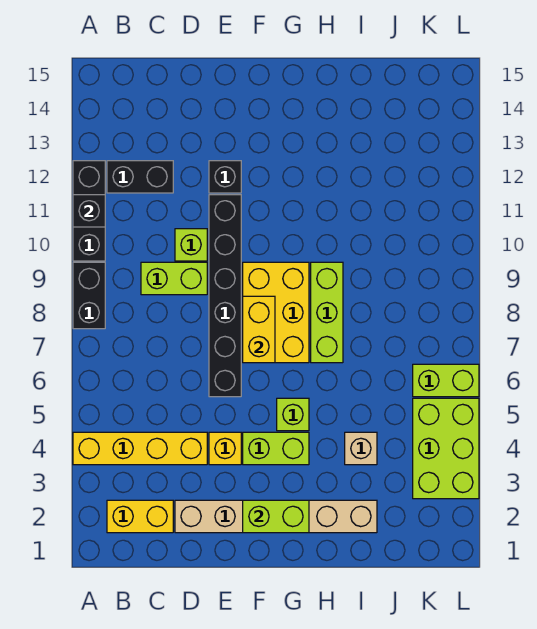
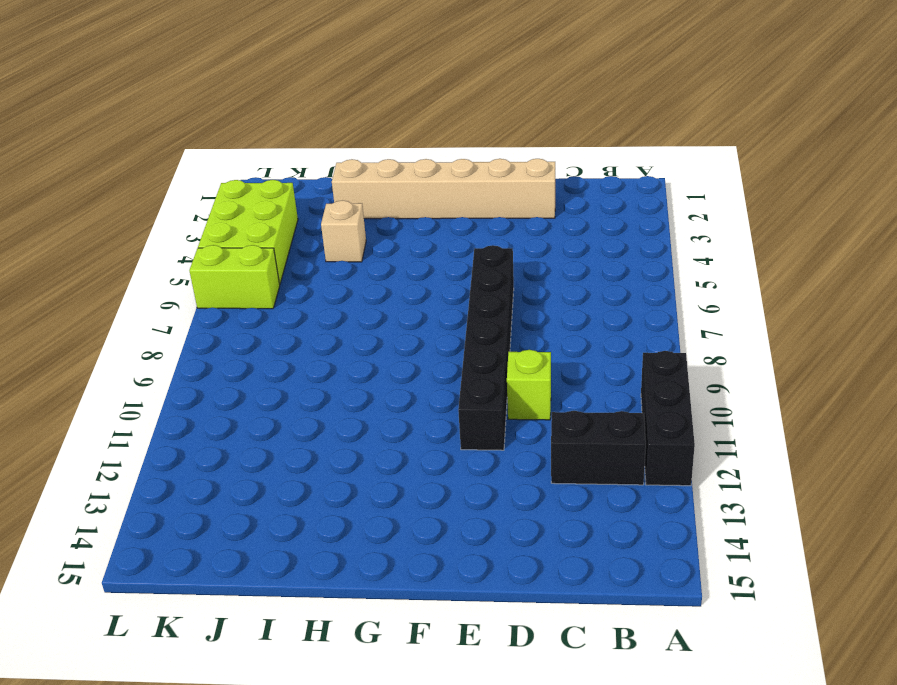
none -> yellow brick A4:D4 level 1
none -> black brick A8:A9 level 1
none -> yellow brick B2:C2 level 1

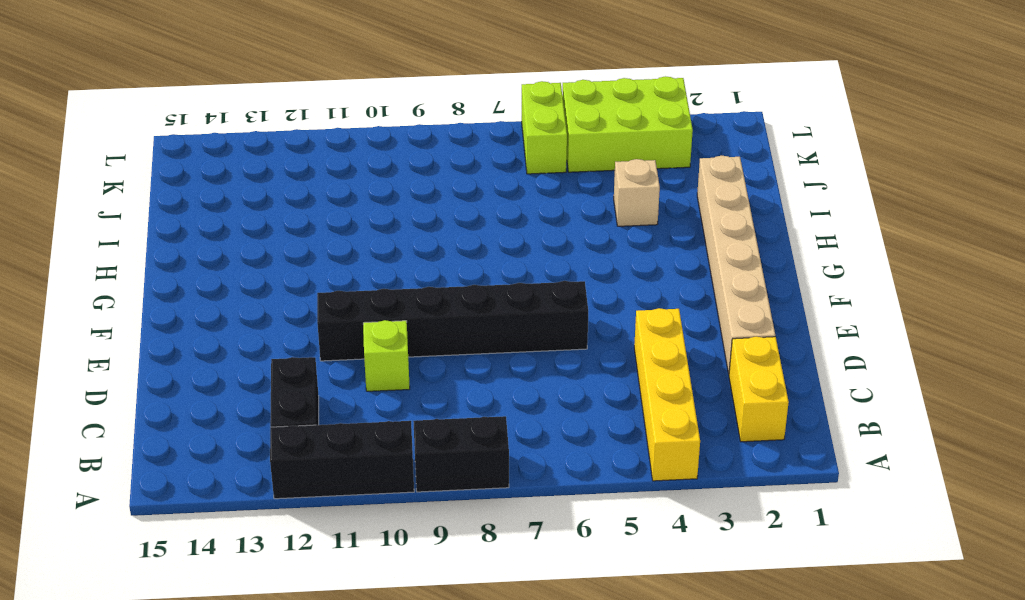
none -> lime brick C9:D9 level 1
none -> yellow brick E4 level 1
none -> black brick E12 level 1

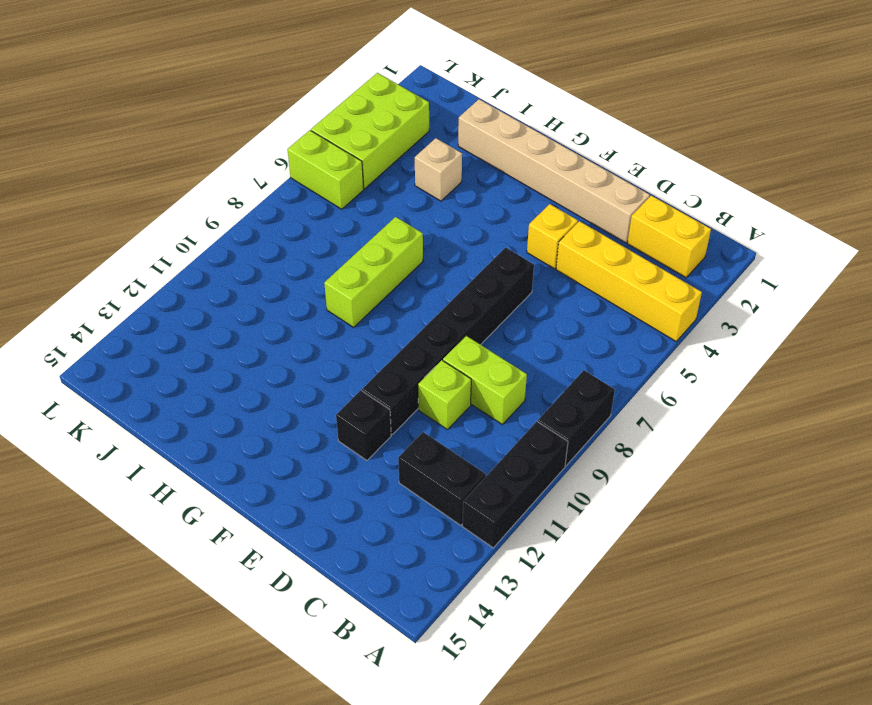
none -> lime brick F4:G4 level 1
none -> yellow brick F7:G9 level 1
none -> lime brick G5 level 1

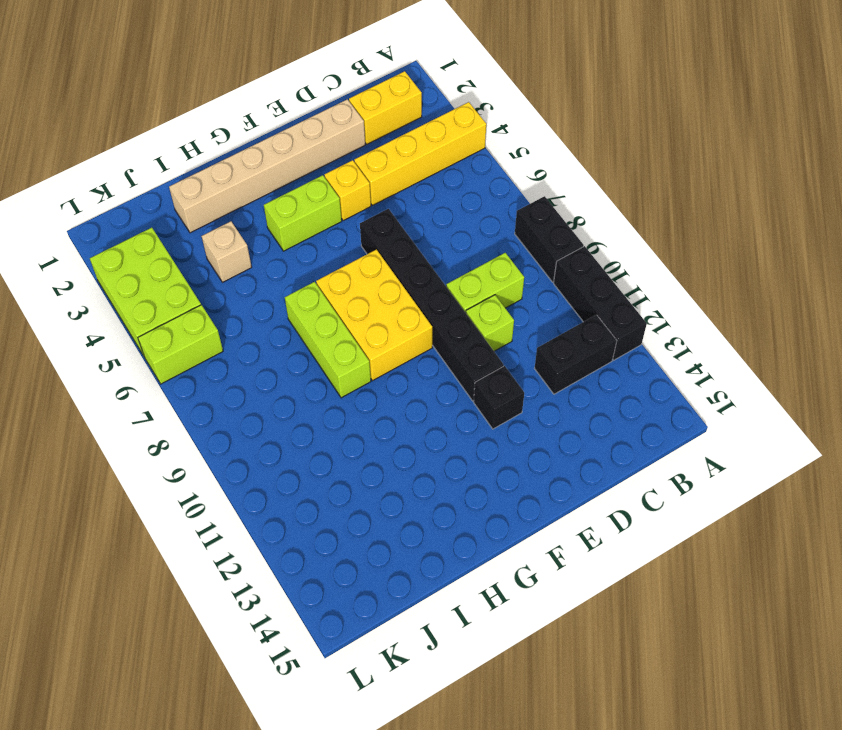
none -> lime brick G5 level 1
none -> black brick A11 level 2
none -> lime brick F2:G2 level 2

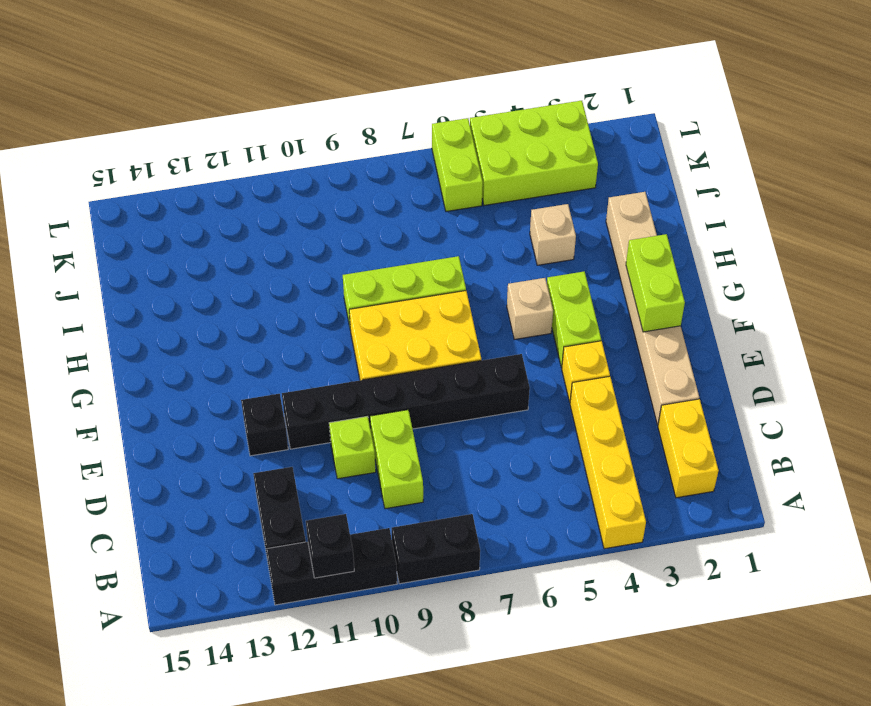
tan brick G5 level 1 -> lime brick G5 level 1
none -> yellow brick F7:F8 level 2

